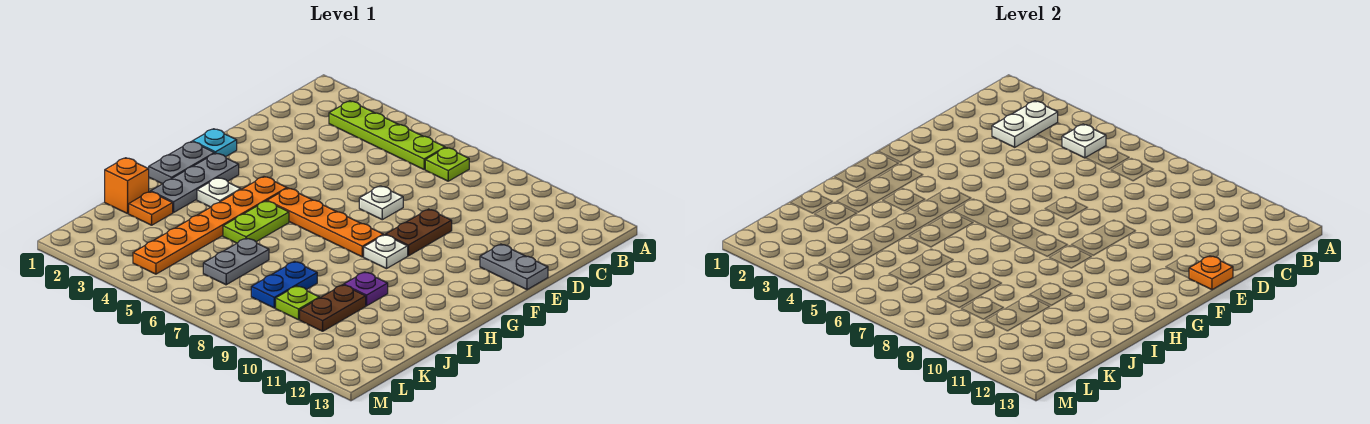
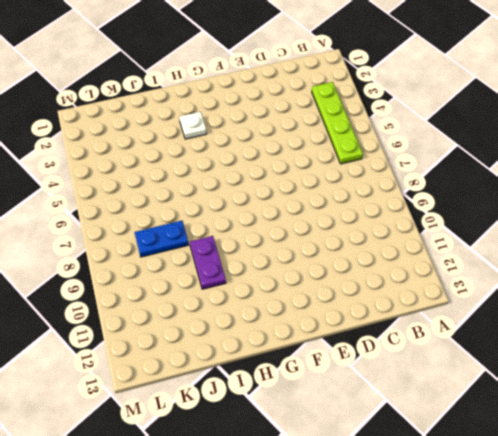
purple plate I9:I10 level 1 -> purple plate I10 level 1
none -> lime plate B7 level 1
none -> white plate E7 level 1
none -> brown plate E9:F9 level 1

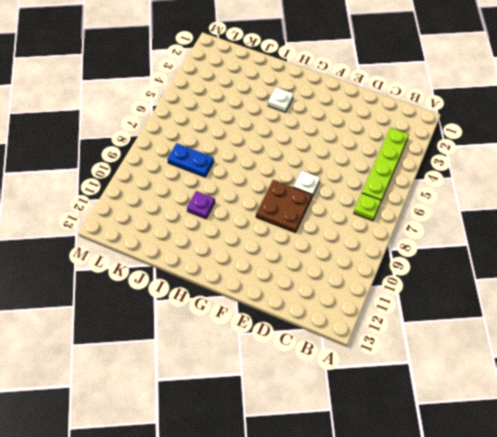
brown plate E8:F9 level 1 -> brown plate E9:F9 level 1
none -> grey plate E12:E13 level 1
none -> cyan plate F1 level 1
none -> grey plate G1:H1 level 1

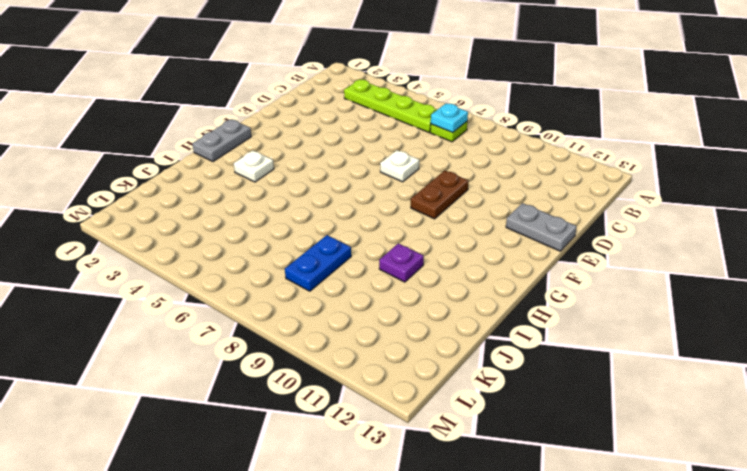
cyan plate B7 level 2 -> cyan plate F1 level 1
none -> grey plate G2:I2 level 1
none -> orange plate G4:L4 level 1
none -> orange plate G5:G8 level 1

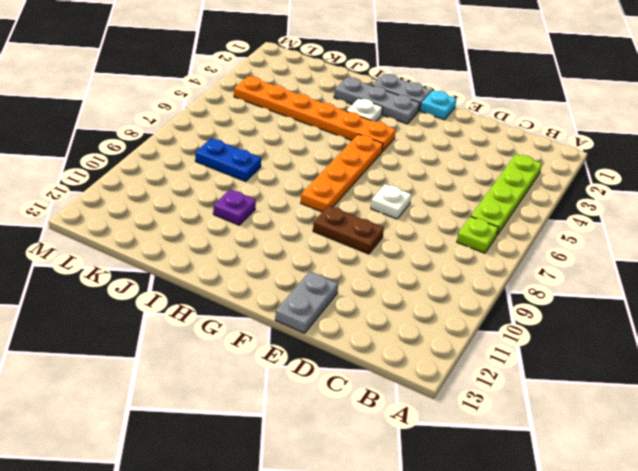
none -> white plate G9 level 1
none -> lime plate H5:I5 level 1
none -> orange brick J1 level 1

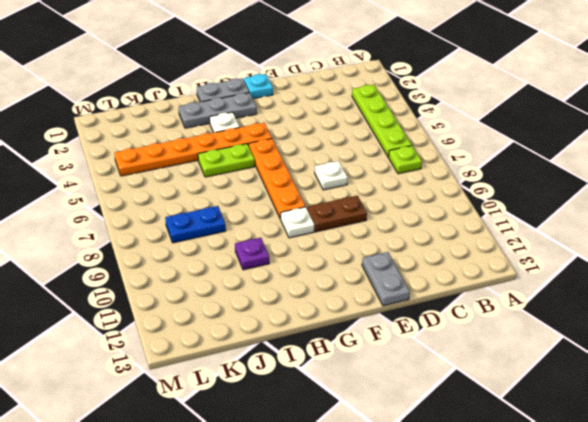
none -> orange brick J1 level 1
none -> orange plate J2 level 1
none -> grey plate J6:K6 level 1

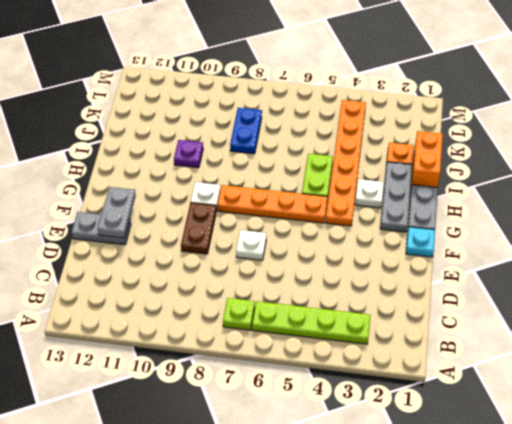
grey plate E12:F12 level 2 -> grey plate J6:K6 level 1
orange brick I1:J1 level 1 -> orange brick J1 level 1
none -> brown plate J10:K10 level 1
none -> lime plate K9 level 1
none -> white plate B3:C3 level 2

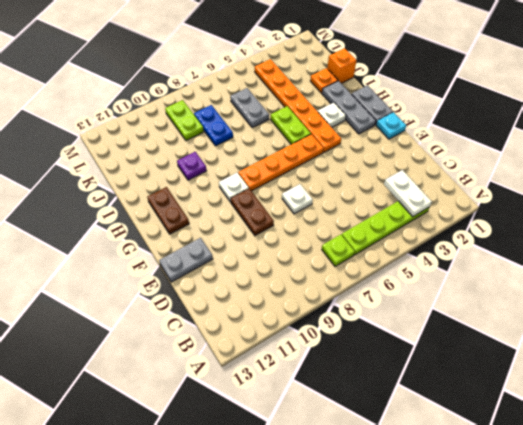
brown plate G12:H12 level 1 -> brown plate J10:K10 level 1
lime plate K9:L9 level 1 -> lime plate K9 level 1
none -> white plate B5 level 2
none -> orange plate E13 level 2

